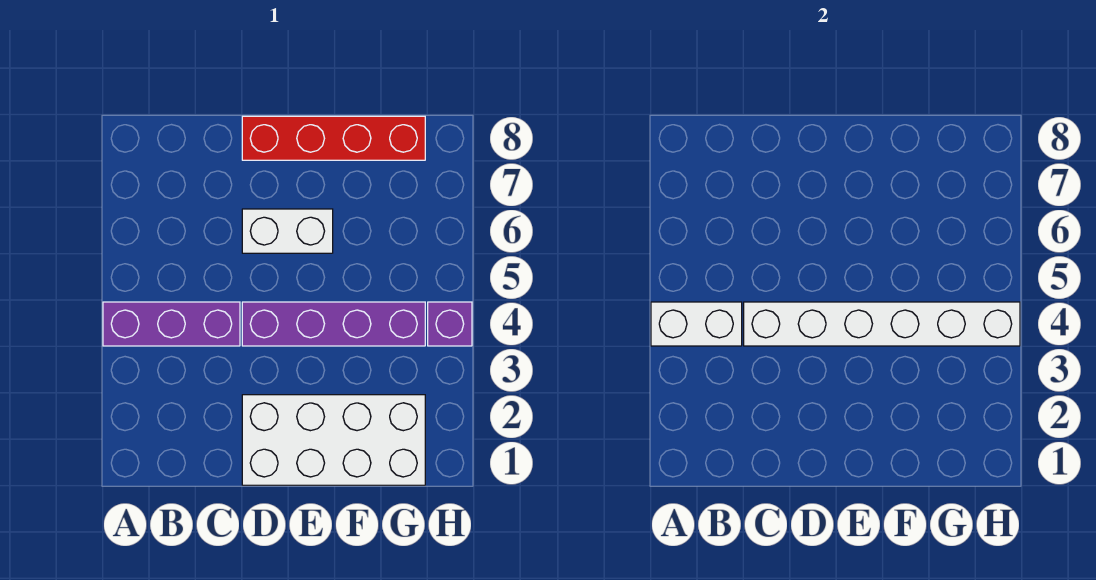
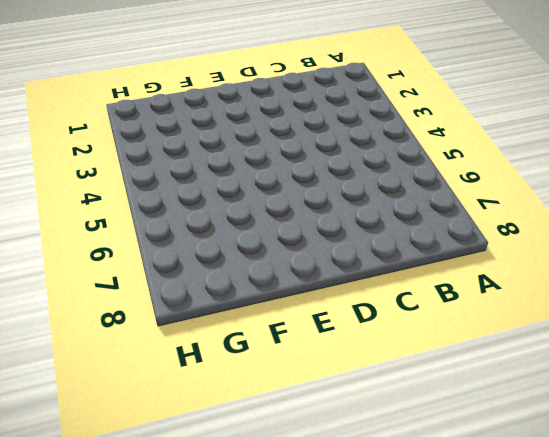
none -> purple brick A4:C4 level 1
none -> white brick D1:G2 level 1

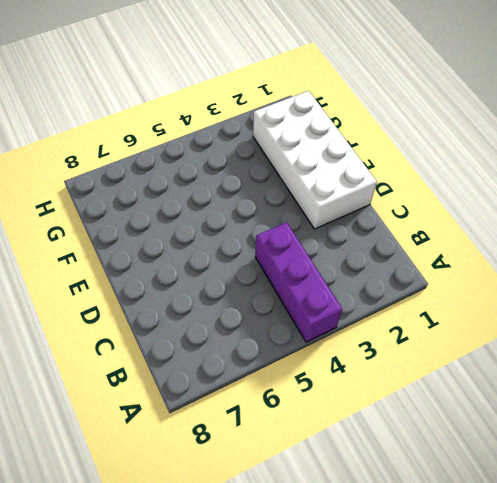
none -> purple brick D4:G4 level 1
none -> white brick D6:E6 level 1

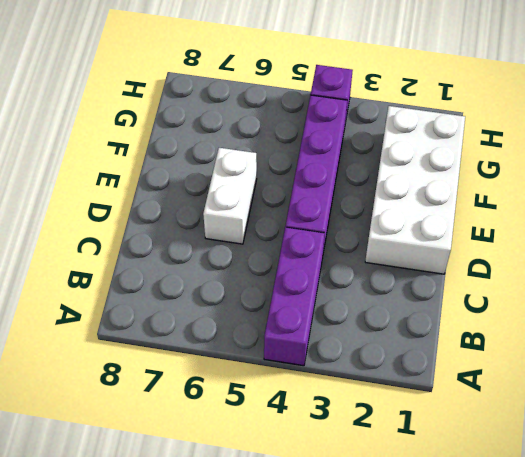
none -> red brick D8:G8 level 1
none -> white brick A4:B4 level 2

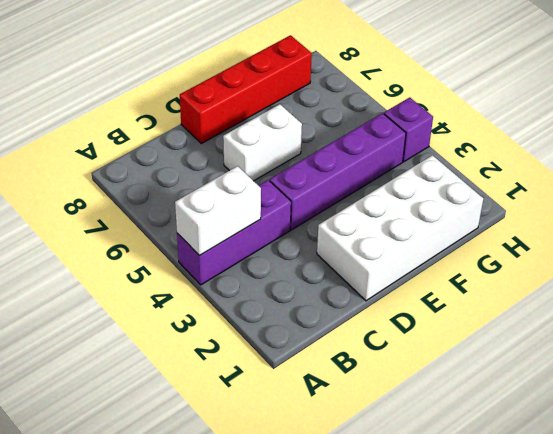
none -> white brick C4:H4 level 2

